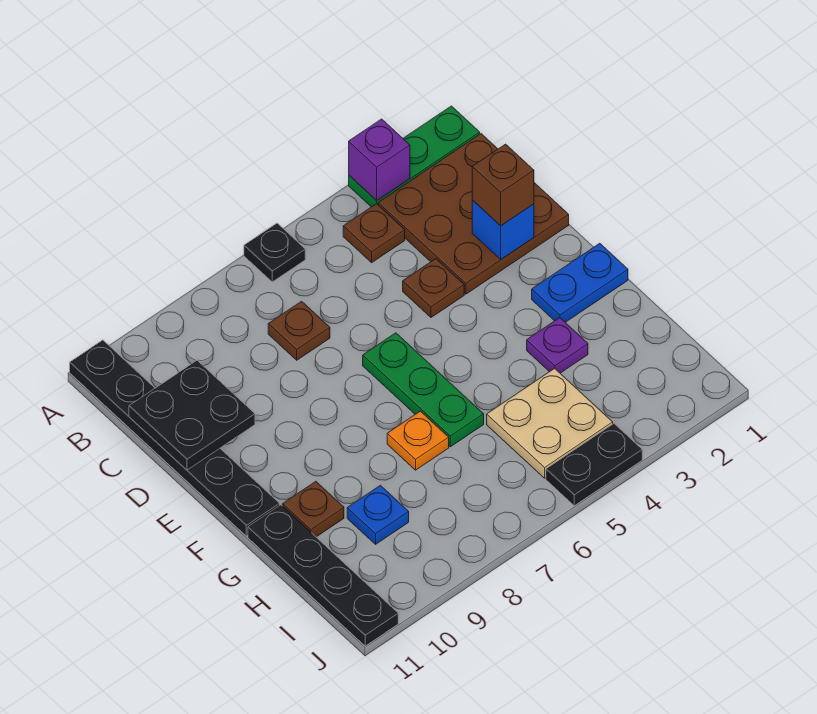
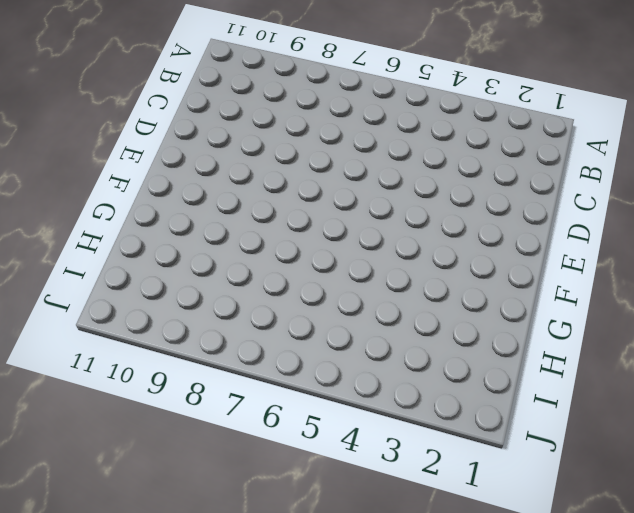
none -> green plate A1:A3 level 1
none -> black plate A6 level 1
none -> black plate A11:F11 level 1

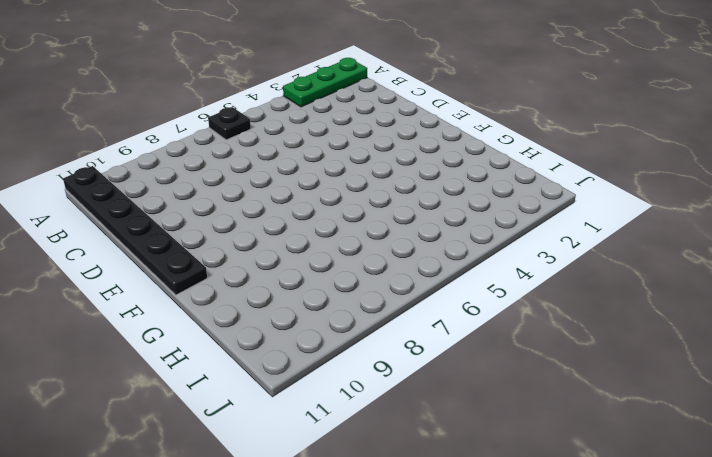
none -> brown plate B1:D3 level 1
none -> brown plate B4 level 1
none -> brown plate C7 level 1

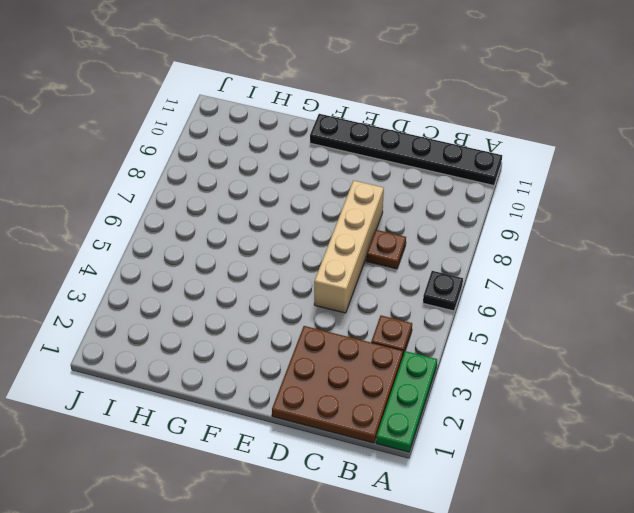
tan brick D5:D8 level 1 -> none
none -> brown plate D4 level 1
none -> green plate E6:G6 level 1
none -> blue plate F1:F2 level 1

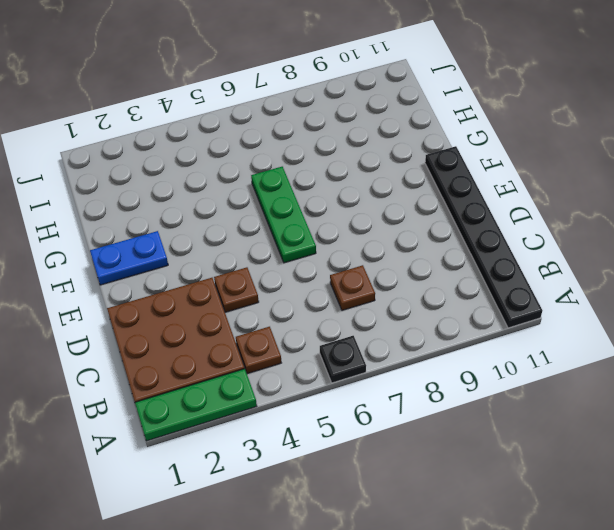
none -> purple plate G3 level 1
none -> orange plate G7 level 1
none -> brown plate G10 level 1

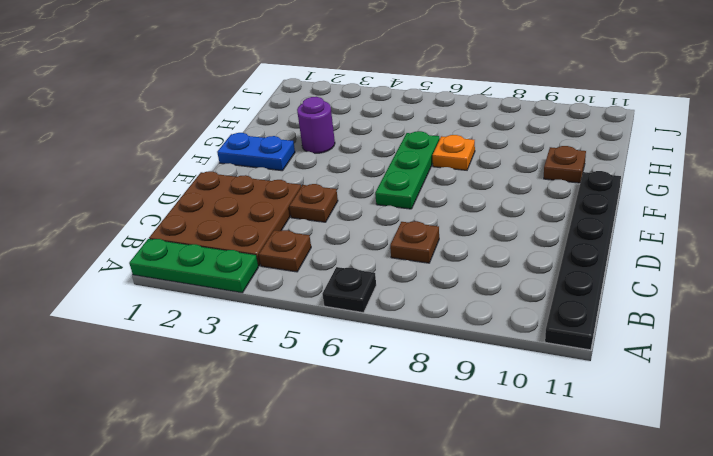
purple round brick G3 level 1 -> purple plate G3 level 1
none -> black plate G11:J11 level 1
none -> tan plate H4:I5 level 1
none -> blue plate H9 level 1

